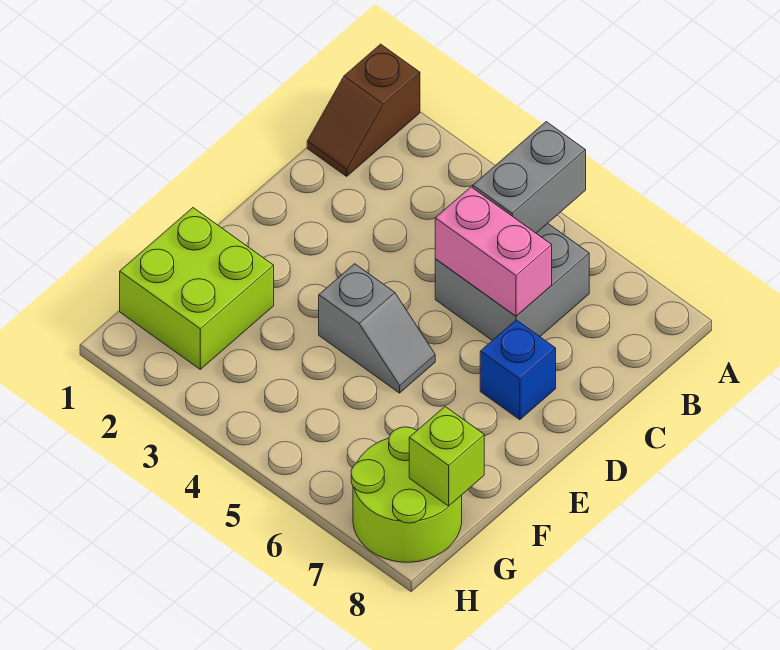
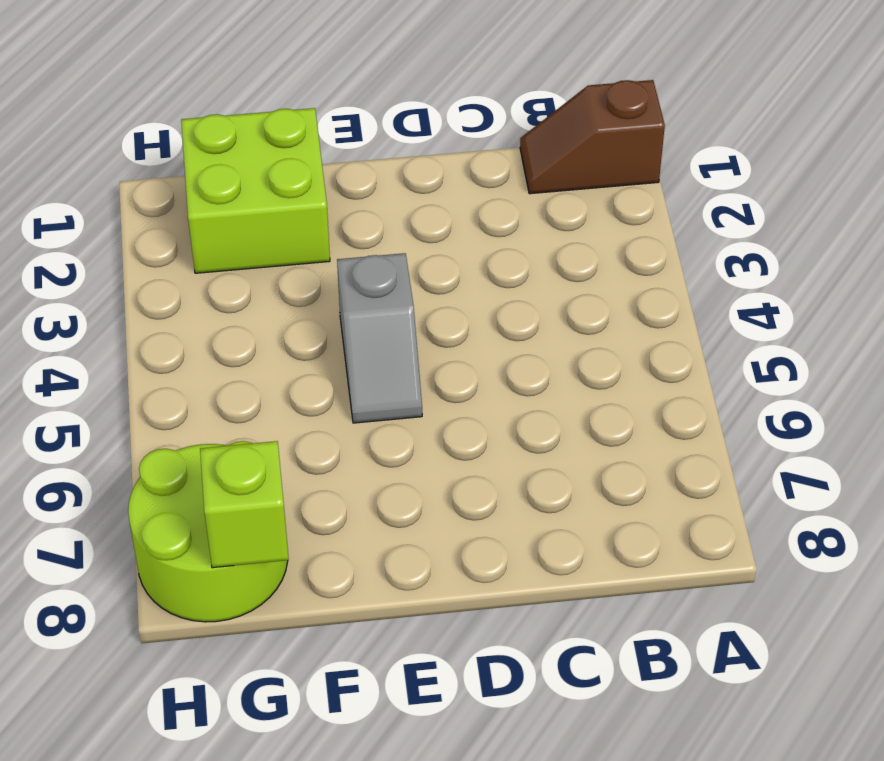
none -> grey brick B5:C6 level 1
none -> blue brick D7 level 1

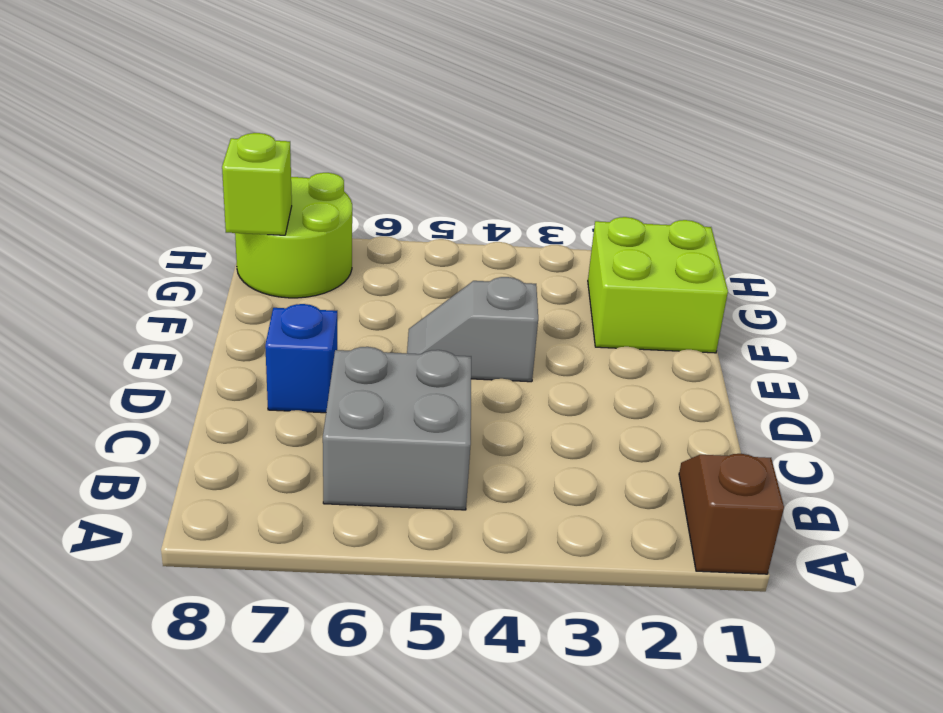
none -> grey brick A5:B5 level 2
none -> pink brick C5:C6 level 2

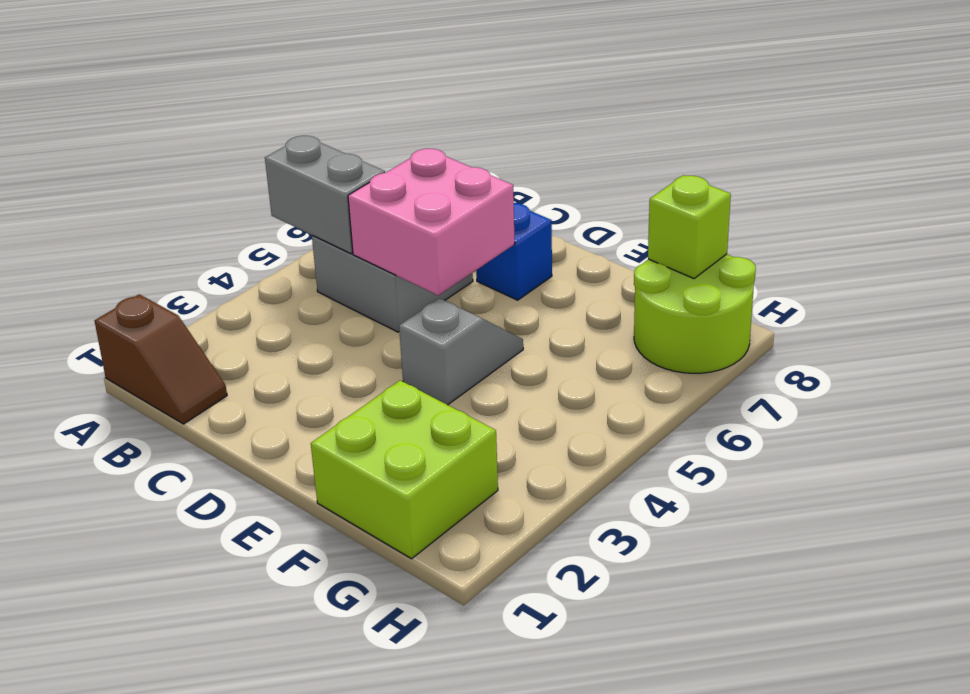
pink brick C5:D6 level 2 -> pink brick C5:C6 level 2

